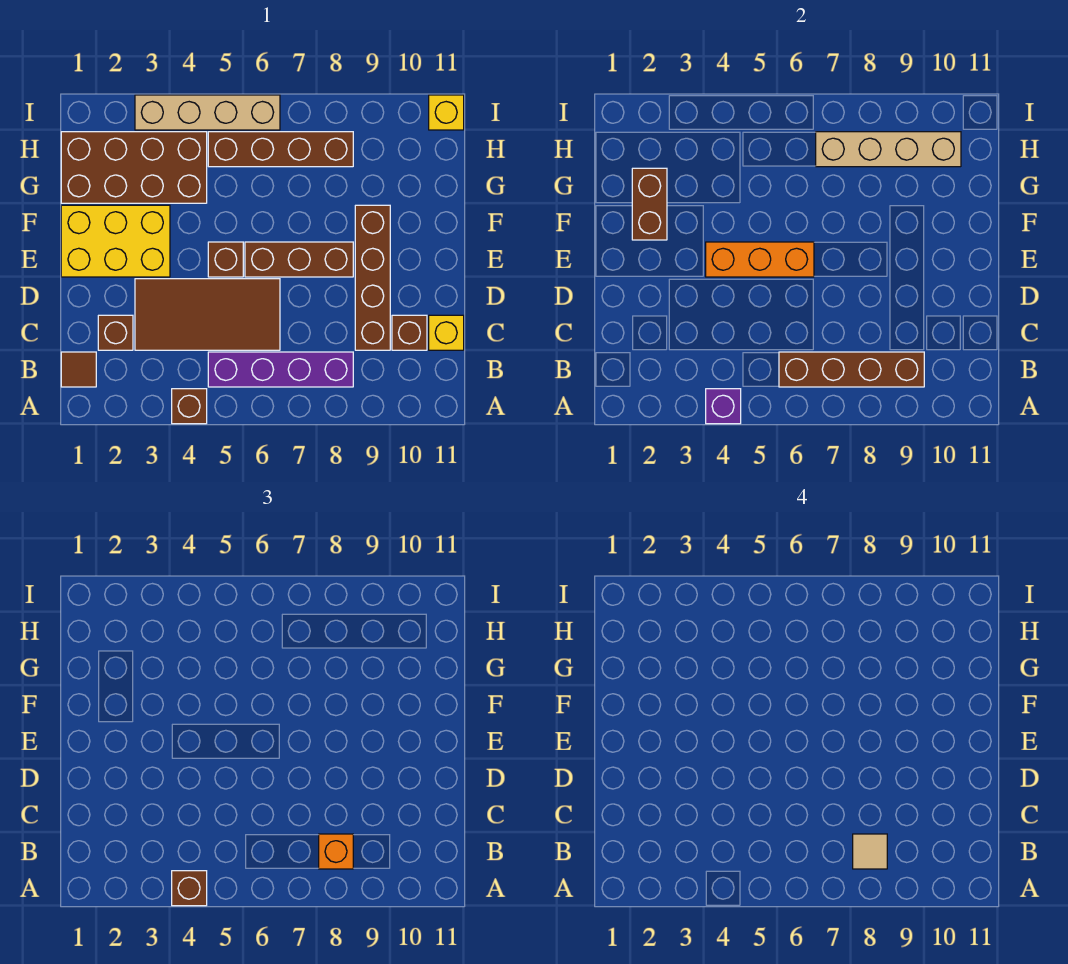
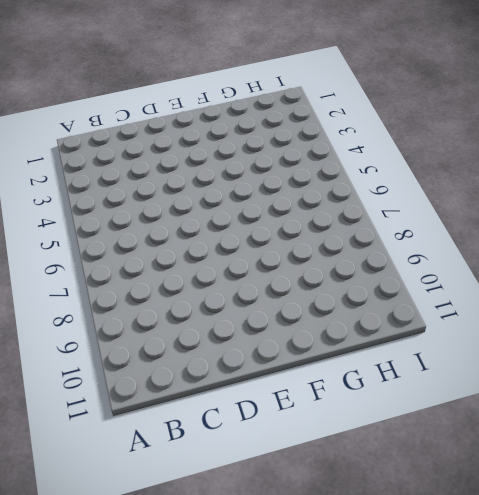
none -> brown brick A4 level 1
none -> brown tile B1 level 1
none -> purple brick B5:B8 level 1

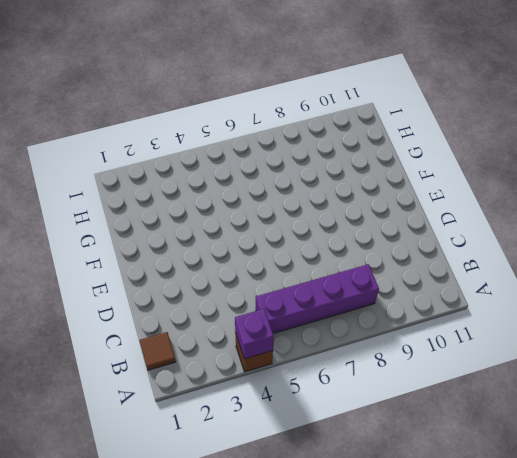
none -> brown brick C2 level 1
none -> brown tile C3:D6 level 1
none -> brown brick C9:F9 level 1

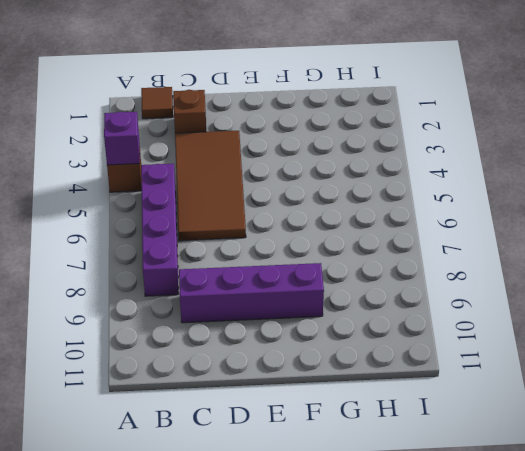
purple brick C9:F9 level 1 -> brown brick C9:F9 level 1
none -> brown brick C10 level 1
none -> yellow brick C11 level 1
none -> yellow brick E1:F3 level 1

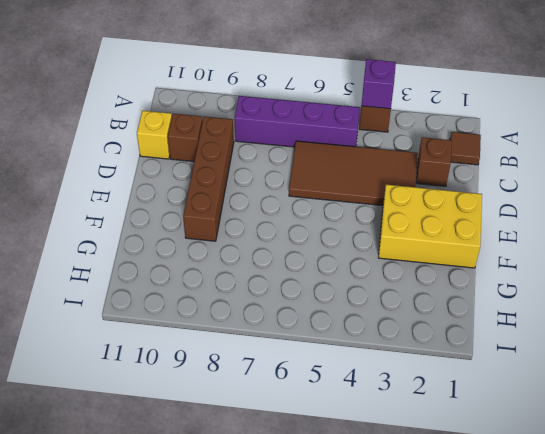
none -> brown brick E5 level 1
none -> brown brick E6:E8 level 1
none -> brown brick G1:H4 level 1

